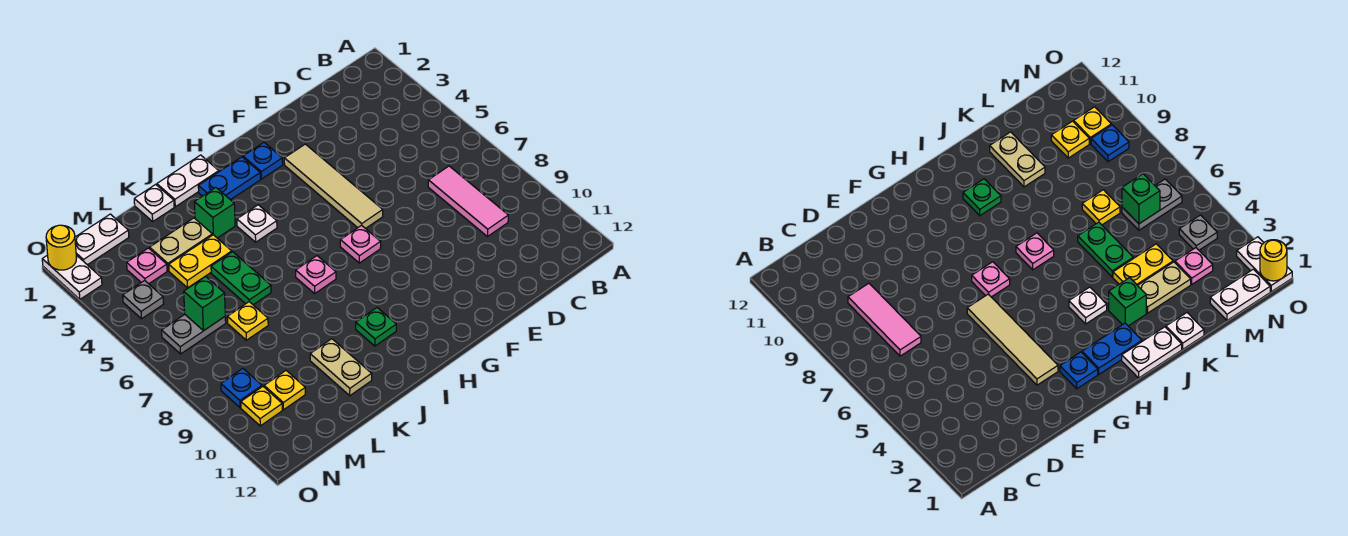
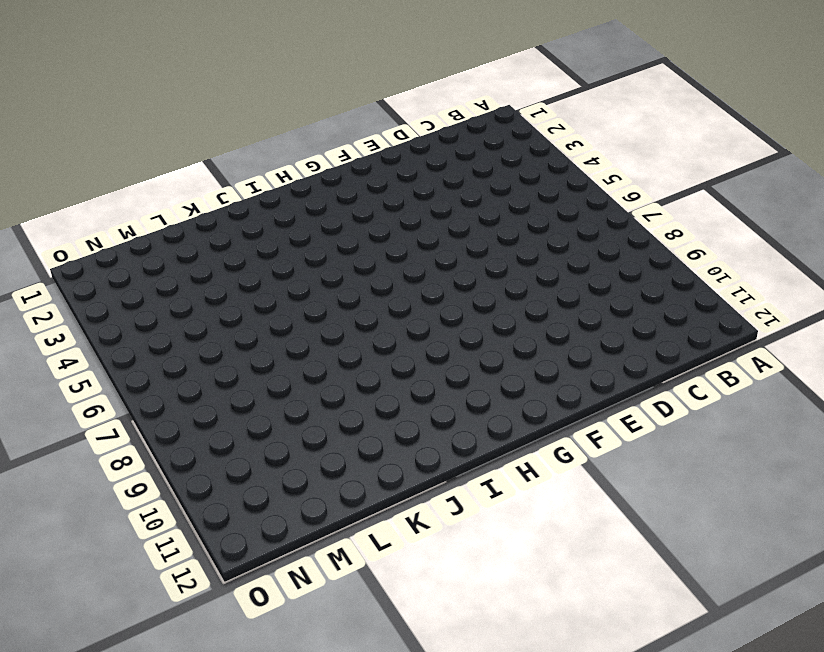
none -> pink tile C7:C9 level 1
none -> tan tile F3:F6 level 1
none -> blue plate G2 level 1

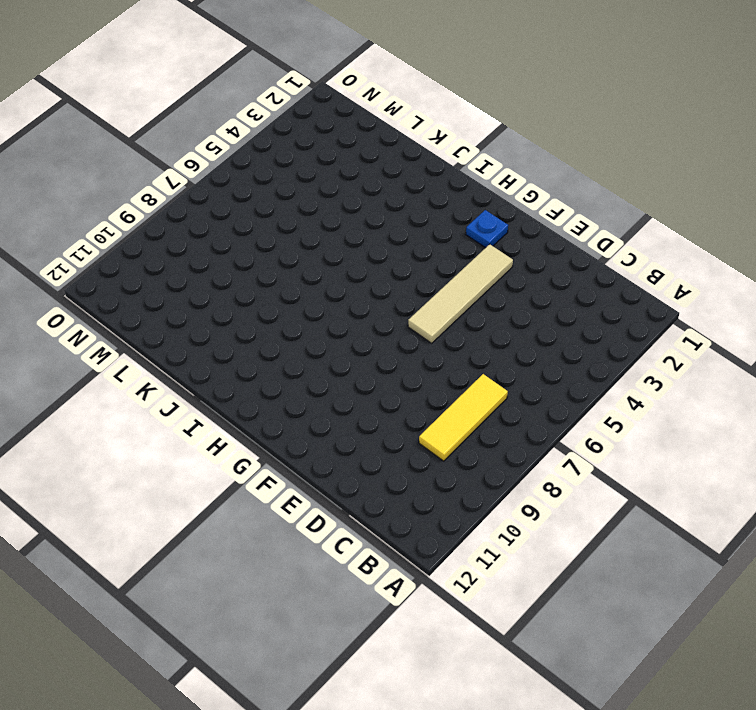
yellow tile C7:C9 level 1 -> pink tile C7:C9 level 1
none -> pink plate G7 level 1
none -> blue plate H2:I2 level 1
none -> white plate I1:J1 level 1

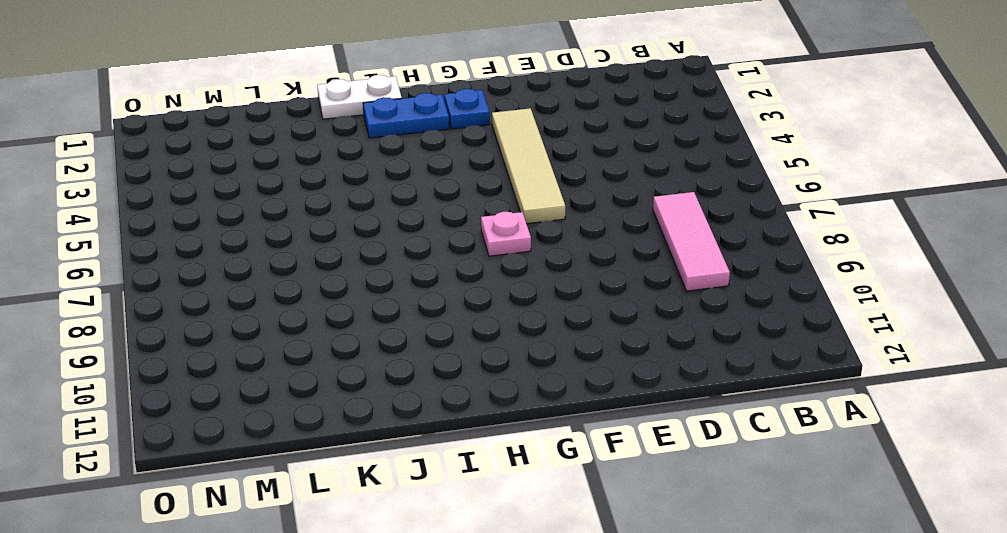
none -> white plate I4 level 1
none -> pink plate I7 level 1
none -> green plate I10 level 1

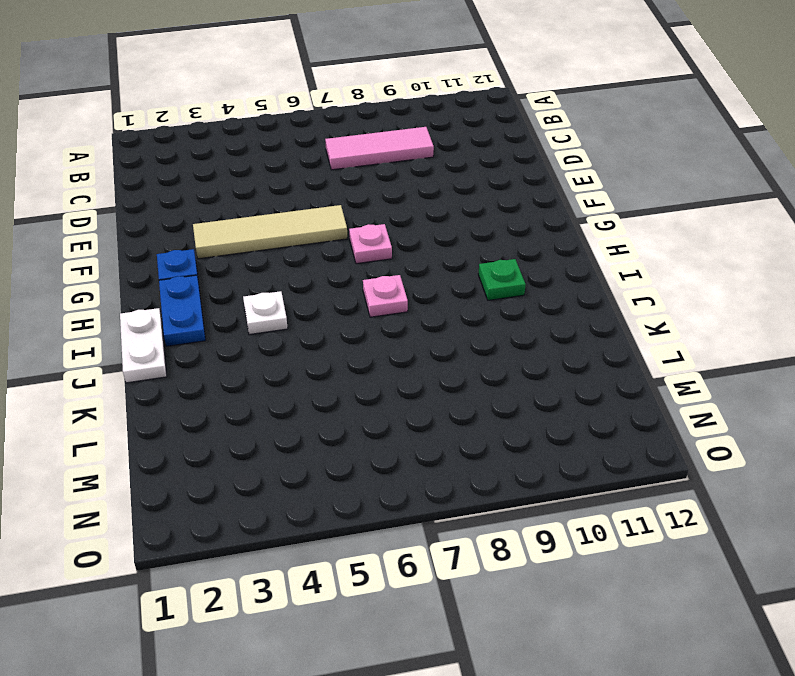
none -> green brick J3 level 1
none -> white plate K1 level 1
none -> tan plate K3:L3 level 1

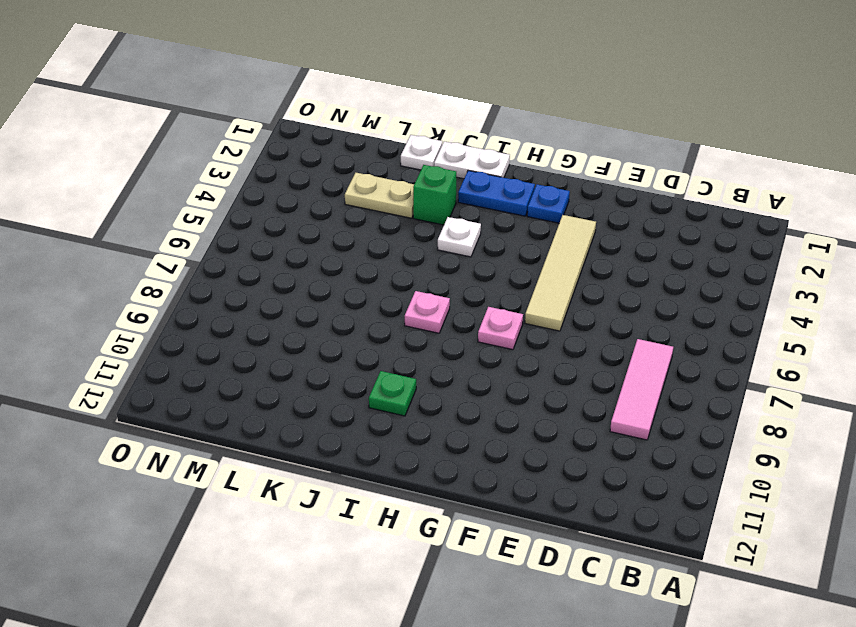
none -> yellow plate K4:L4 level 1
none -> green plate K5:K6 level 1
none -> tan plate K10:K11 level 1

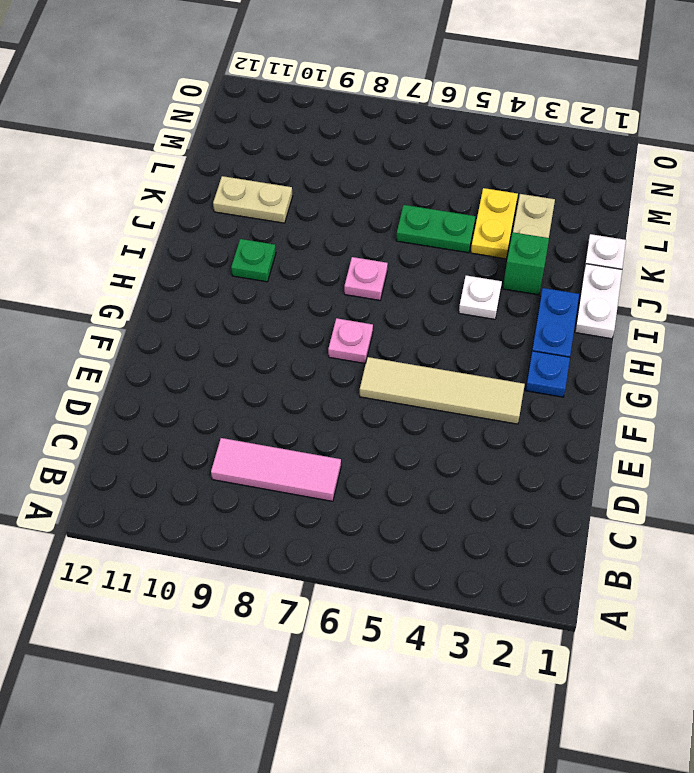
none -> yellow plate L7 level 1
none -> white plate M1:N1 level 1
none -> pink plate M3 level 1

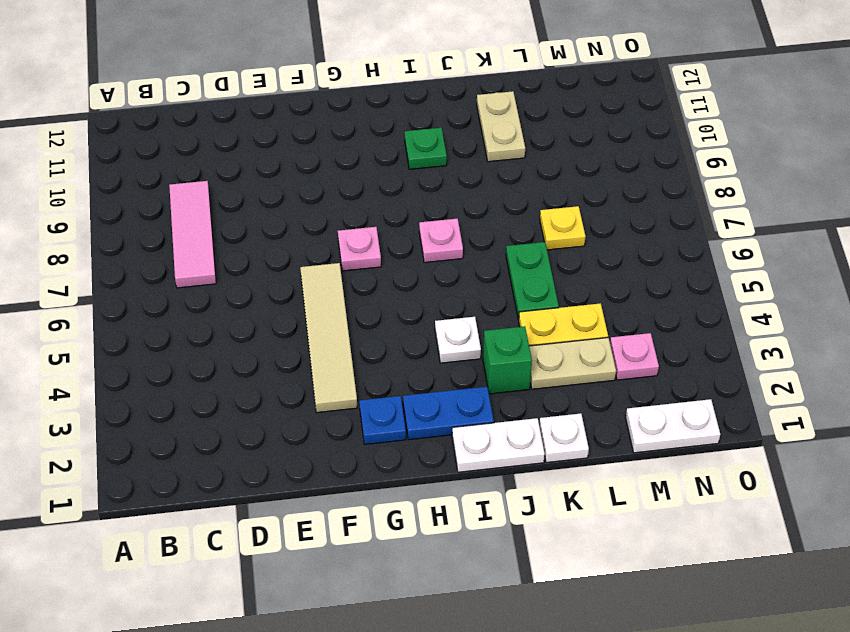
none -> grey plate M6:N6 level 1
none -> yellow plate M10 level 1
none -> grey plate N4 level 1

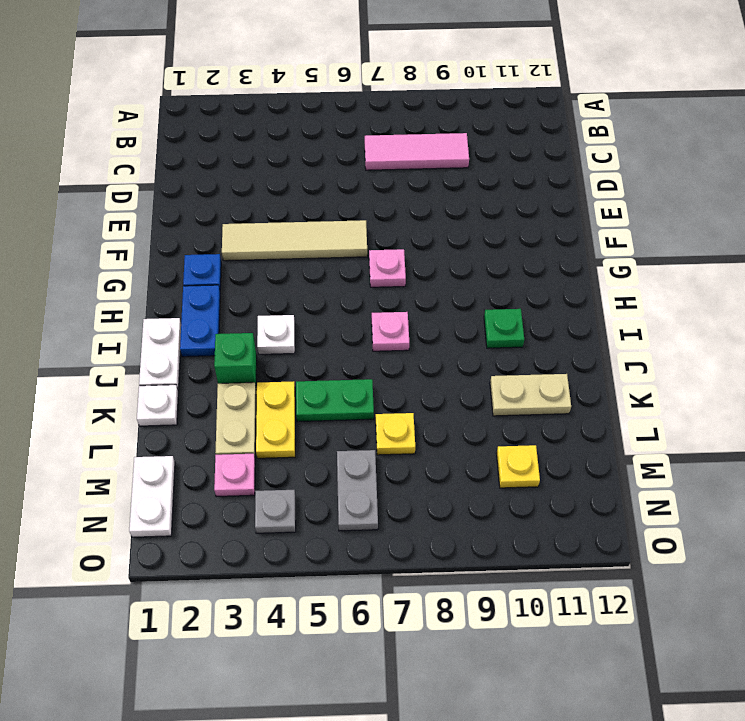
none -> blue plate N9 level 1
none -> yellow plate N10 level 1
none -> white plate O1:O2 level 1

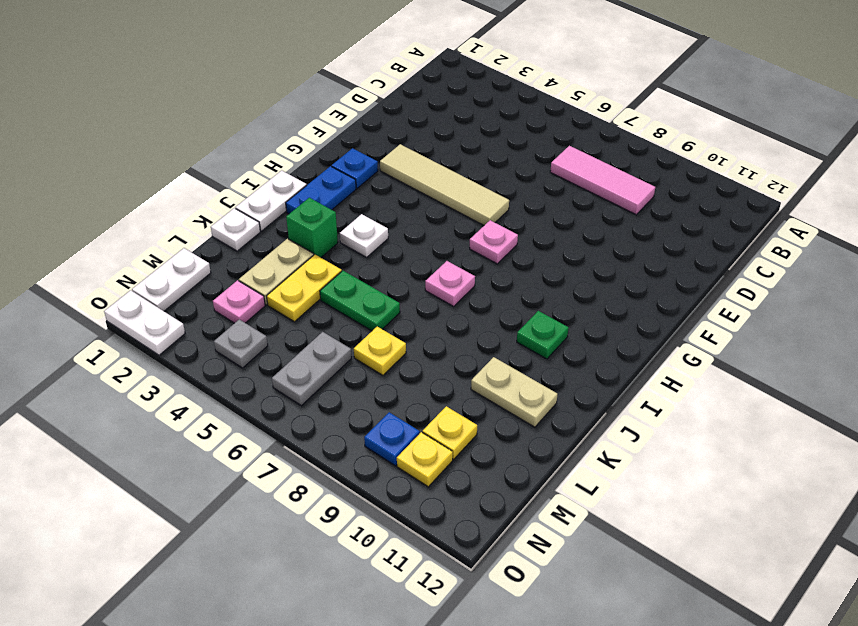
none -> green brick M6 level 2
none -> yellow round brick O1 level 2

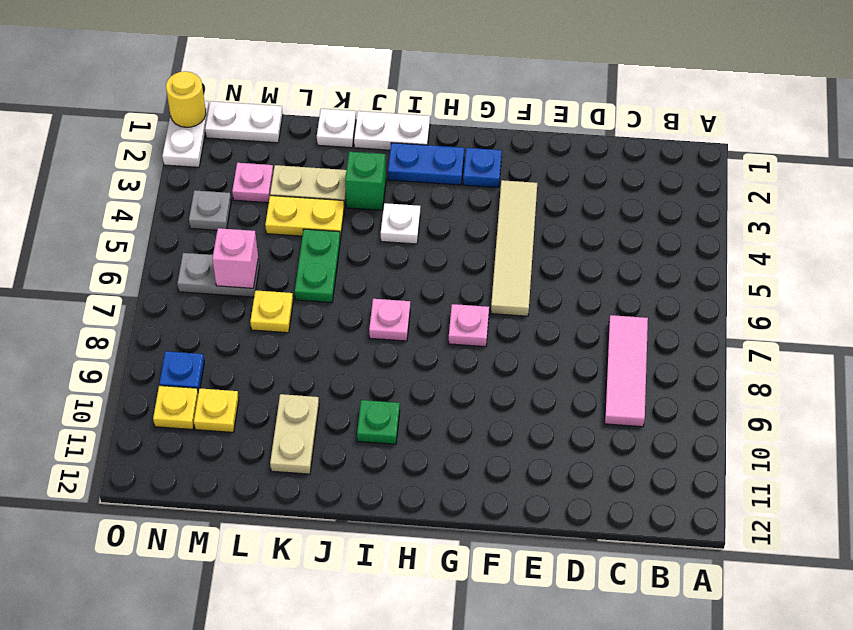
pink brick M6 level 2 -> green brick M6 level 2

